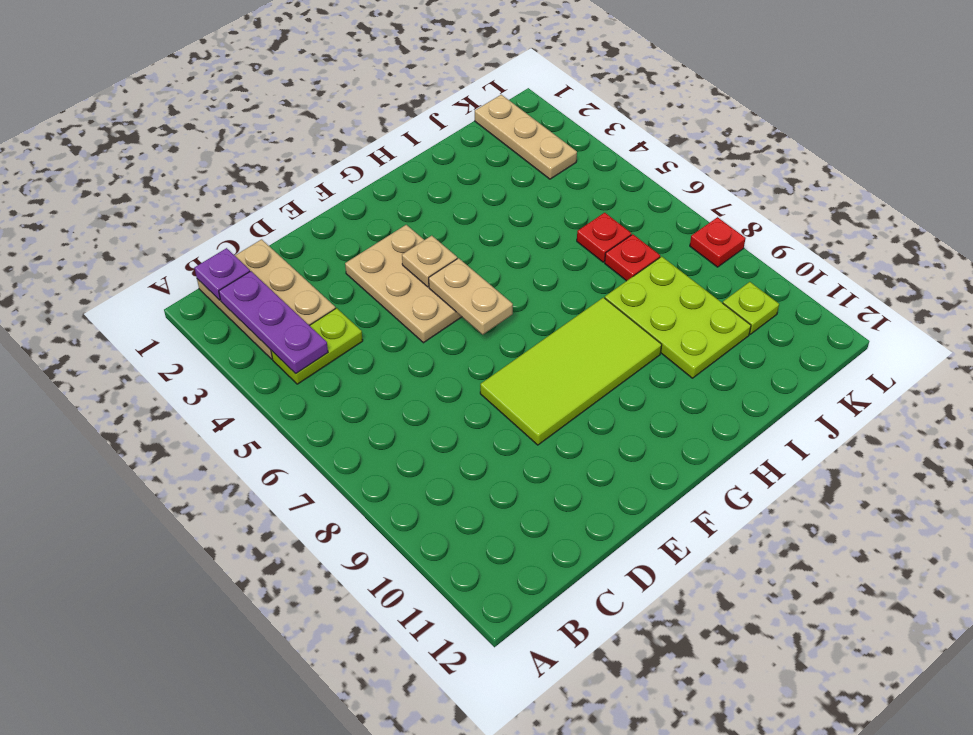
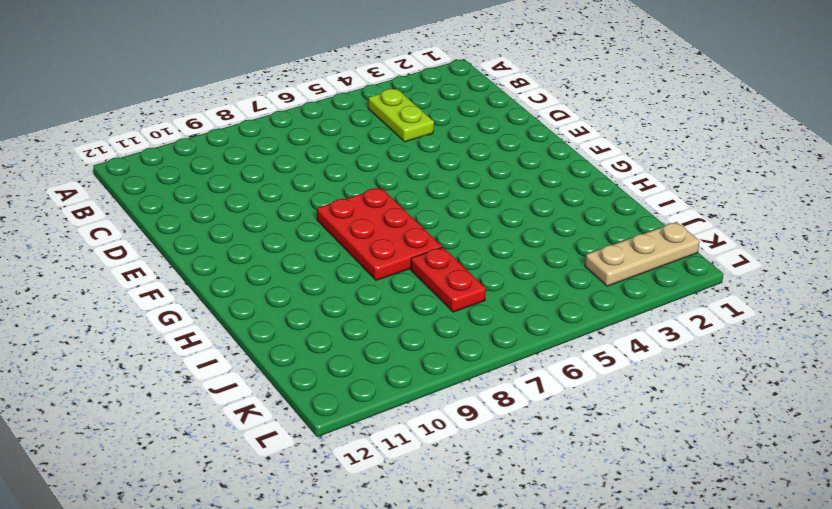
red plate F7:H8 level 1 -> lime tile E8:H9 level 1
red plate I7:J7 level 1 -> red plate J7 level 1
none -> tan plate B1:C3 level 1
none -> tan plate E3:F5 level 1
none -> lime plate I8:J10 level 1

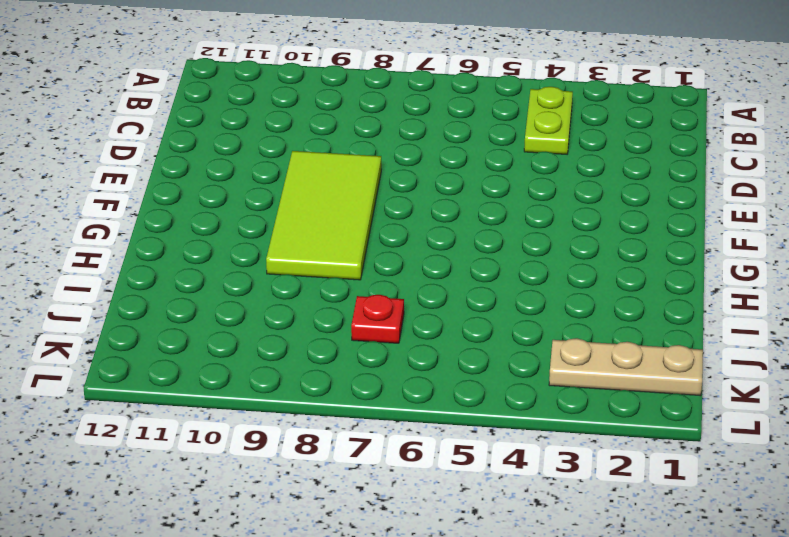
none -> tan plate B1:C3 level 1
none -> tan plate E3:F5 level 1
none -> lime plate I8:J10 level 1

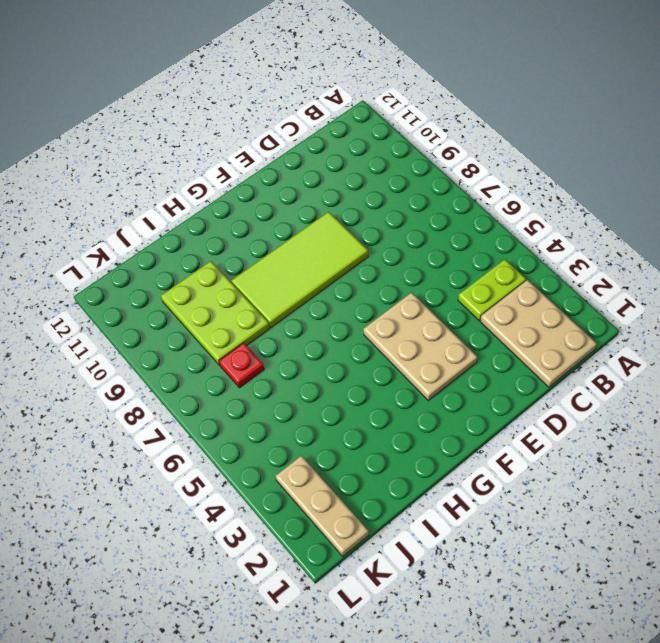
none -> red plate J6 level 1
none -> lime plate K10 level 1
none -> red plate L8 level 1

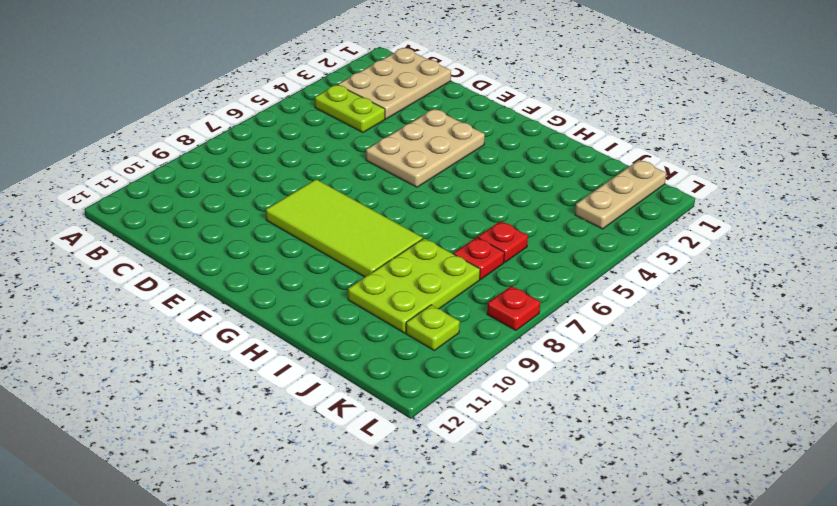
none -> purple plate B1 level 2
none -> purple plate B2:B4 level 2
none -> tan plate F4 level 2

